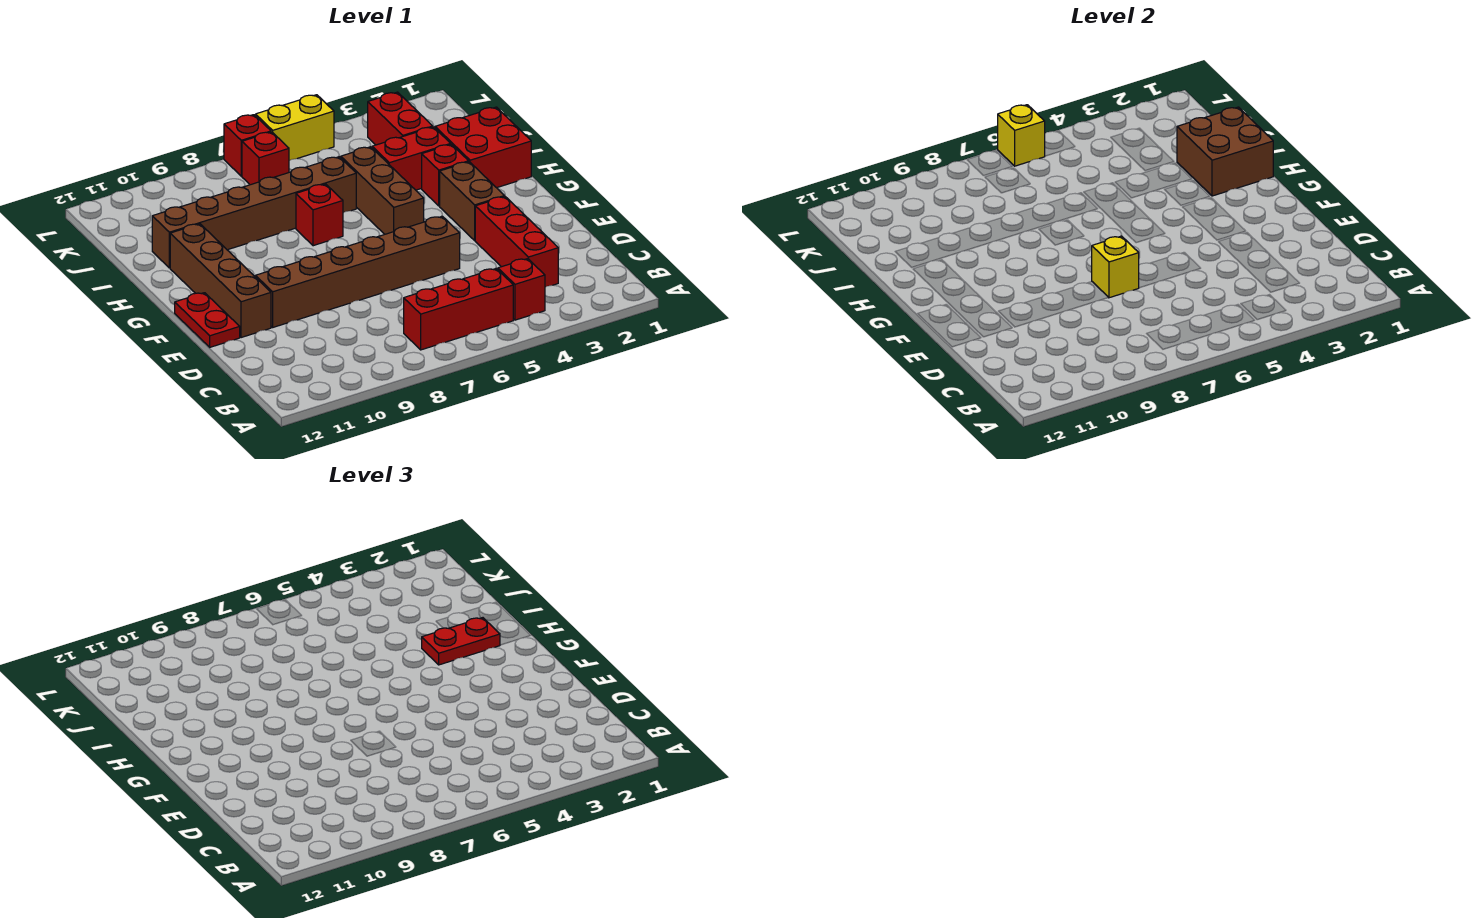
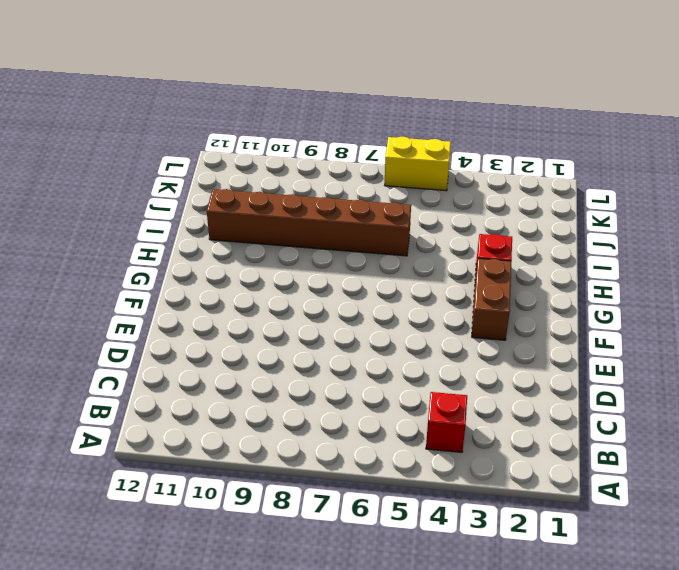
none -> red brick B5:B7 level 1
none -> red brick C3:E3 level 1
none -> brown brick E5:E10 level 1

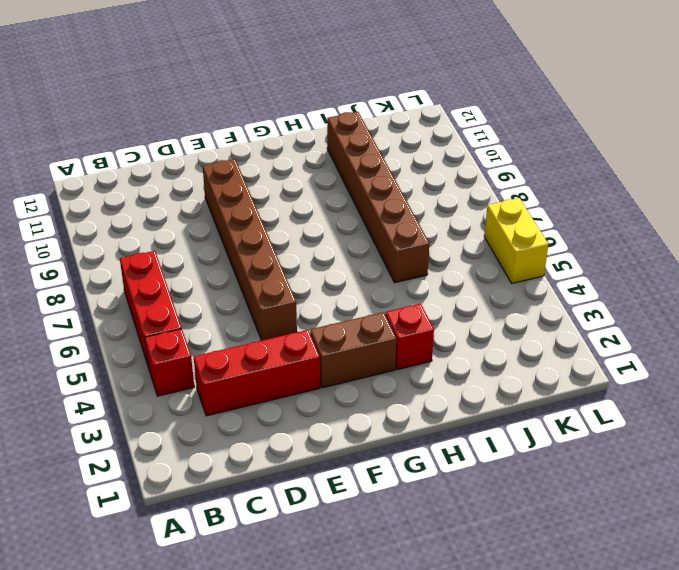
none -> brown brick E11:H11 level 1
none -> red plate E12:F12 level 1
none -> brown brick G5:I5 level 1

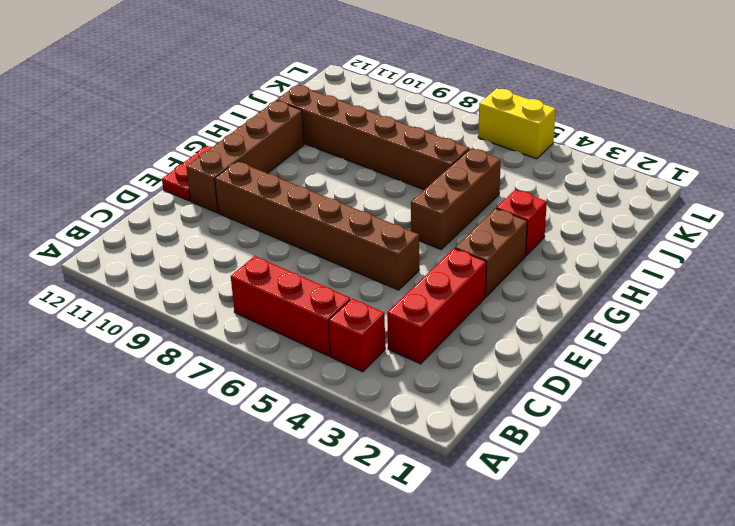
none -> red brick H1:I2 level 1
none -> red brick H7 level 1
none -> red brick I3:I4 level 1

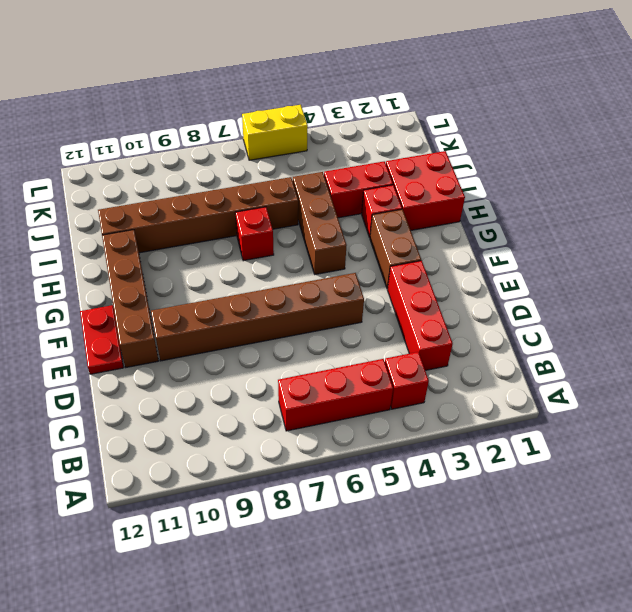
none -> red brick J3:K3 level 1
none -> red brick K7 level 1
none -> red brick L7 level 1

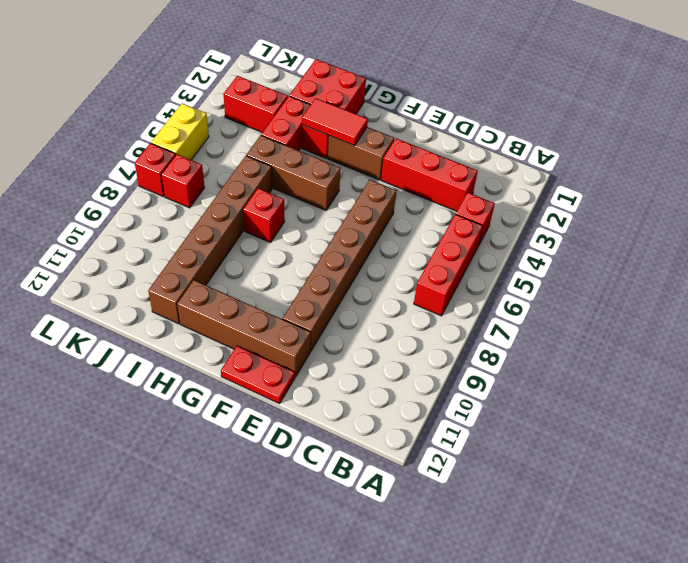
red tile G3:H3 level 2 -> none
none -> yellow brick E7 level 2
none -> brown brick H1:I2 level 2
none -> yellow brick L6 level 2

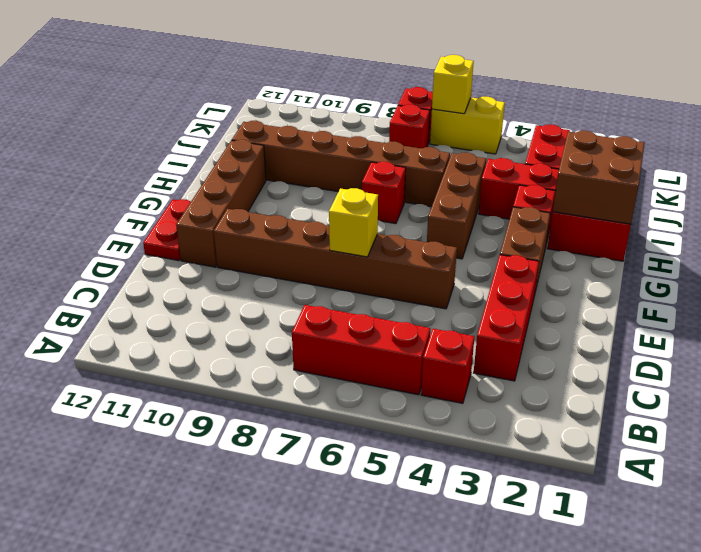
none -> red plate H2:H3 level 3

